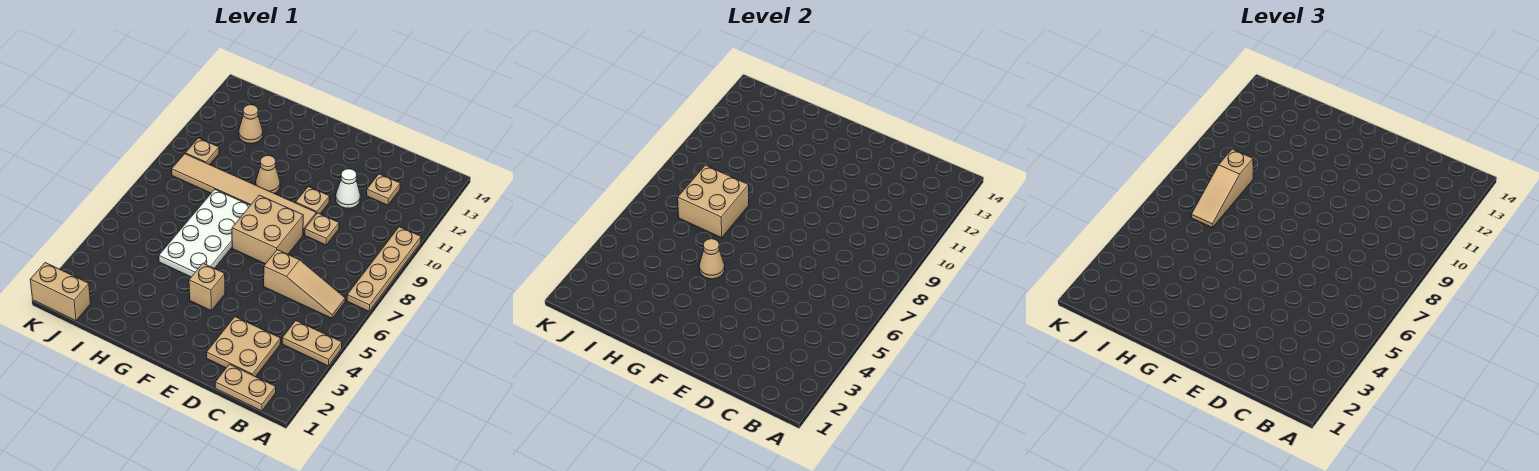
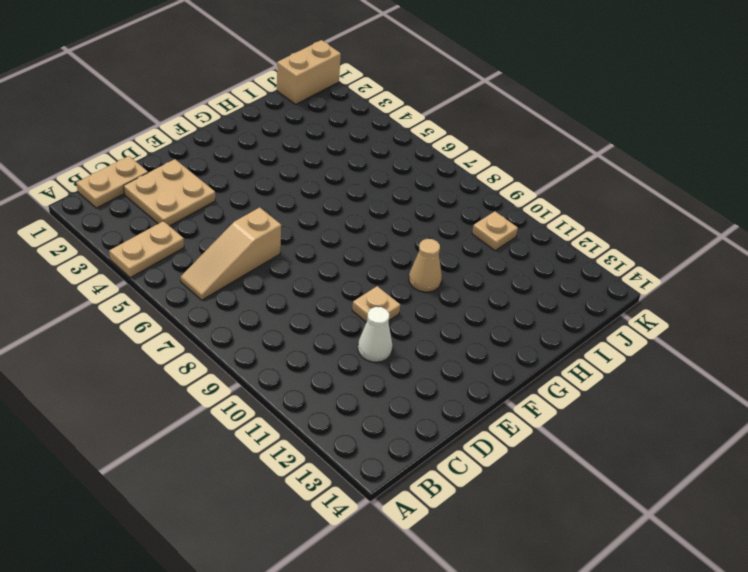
none -> tan plate A7:A10 level 1
none -> tan plate C12 level 1
none -> tan plate D9 level 1

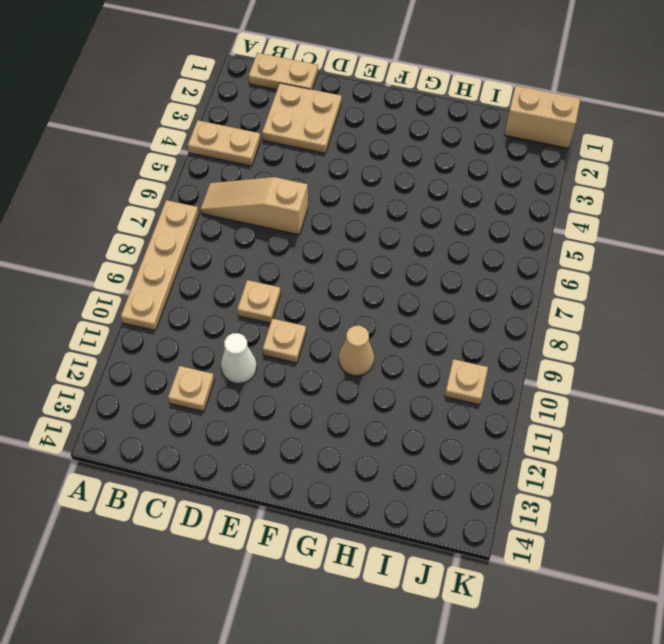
none -> tan brick E7:F8 level 1
none -> tan tile E9:J9 level 1
none -> tan brick F4 level 1

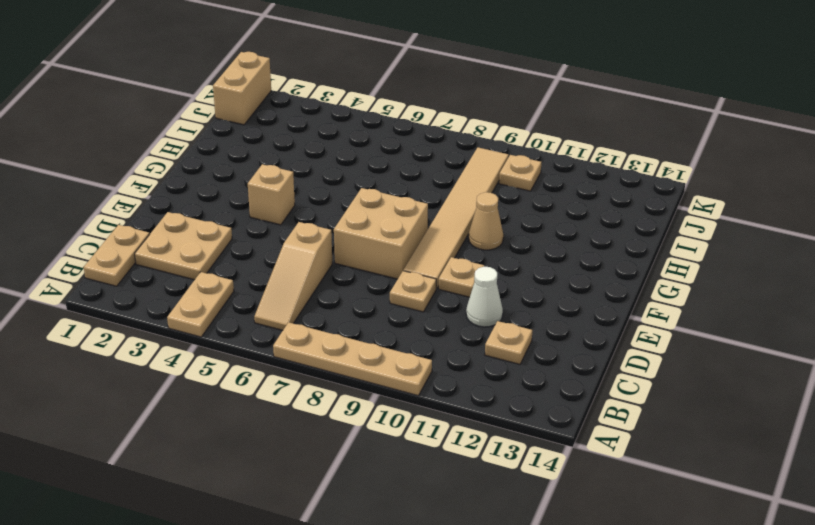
none -> white plate G5:H8 level 1
none -> tan cone I12 level 1
none -> tan cone G5 level 2

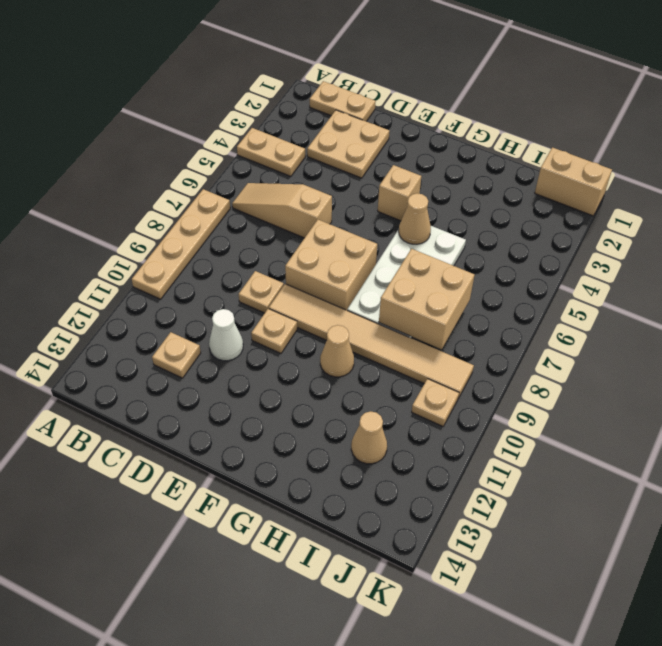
none -> tan slope I7:I9 level 3 top 9

